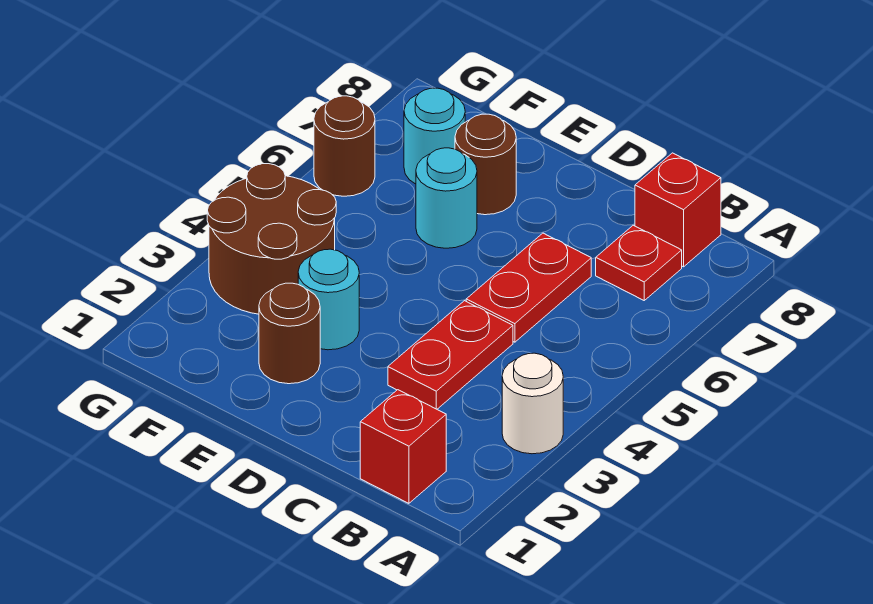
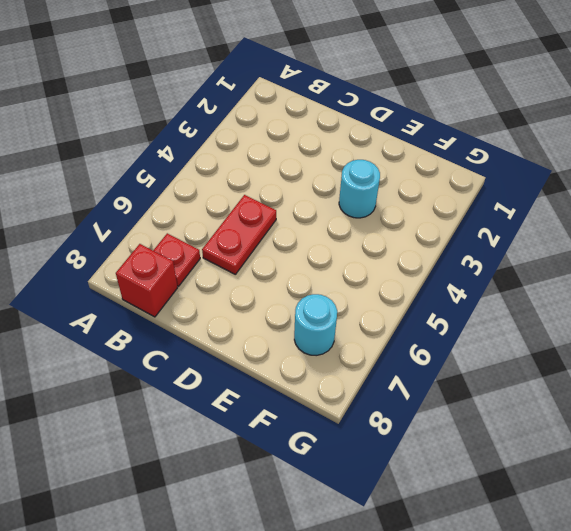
none -> white round brick A3 level 1
none -> red brick B1 level 1
none -> red plate C3:C4 level 1

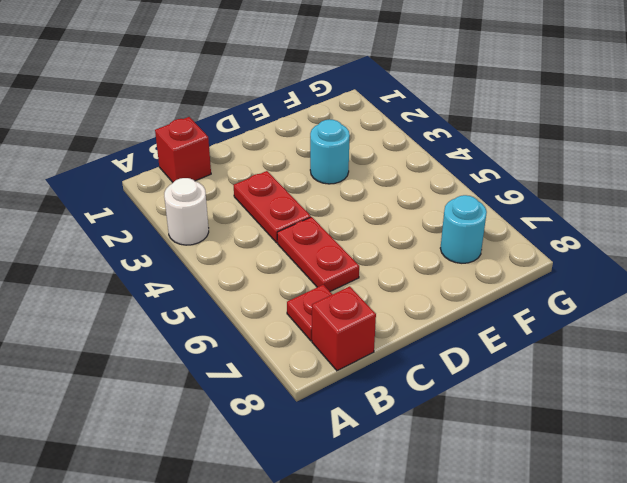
none -> brown round brick E2 level 1
none -> cyan round brick E6 level 1
none -> brown round brick E7 level 1

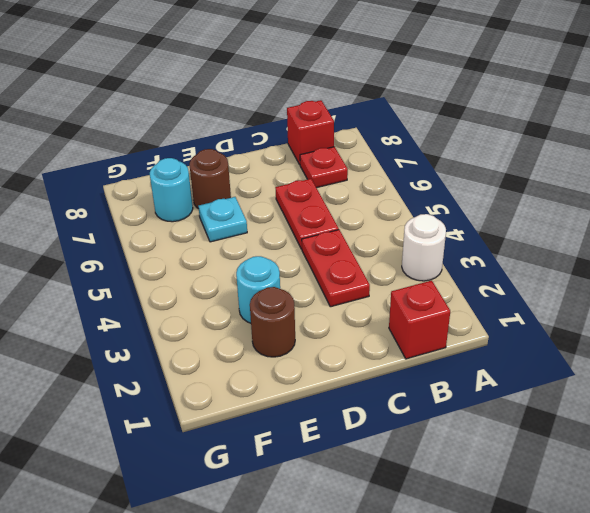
cyan plate E6 level 1 -> cyan round brick E6 level 1
none -> brown round brick F3:G4 level 1
none -> brown round brick G6 level 1

